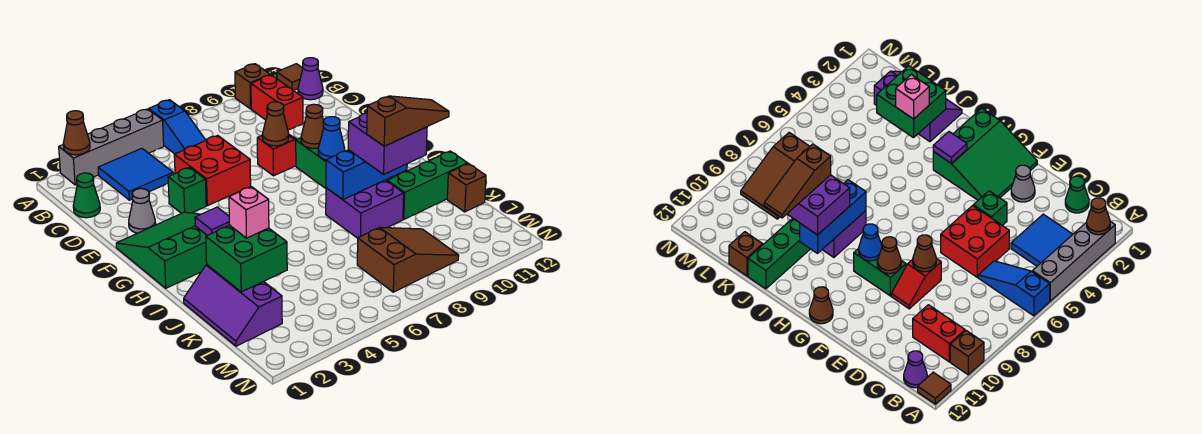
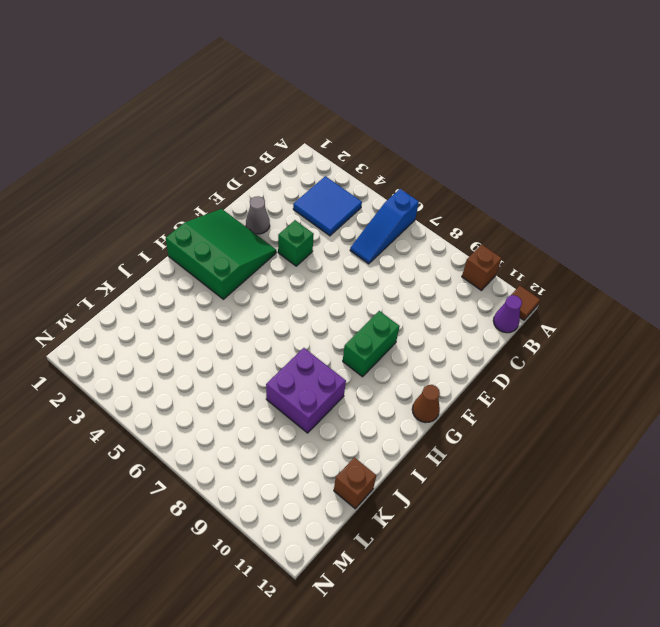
none -> grey brick A2:A5 level 1
none -> red brick B10:C10 level 1
none -> green cone C1 level 1
none -> red brick D5:E6 level 1

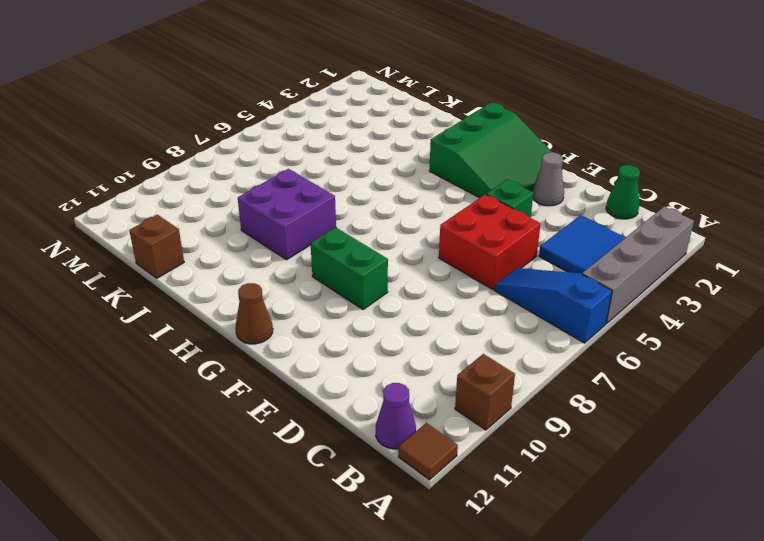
none -> red brick B10:C10 level 1
none -> red slope E8:E9 level 1 top 8
none -> purple slope J1:L2 level 1 top 2
none -> green brick J10:J12 level 1

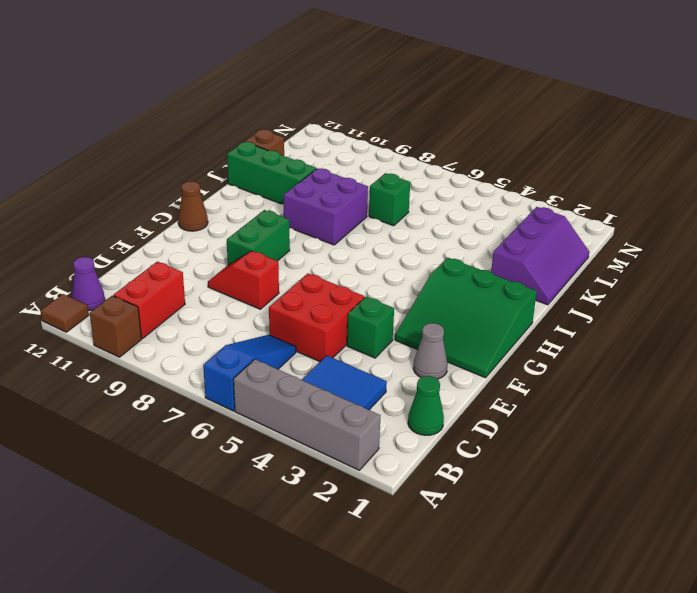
green brick K7 level 1 -> none
none -> brown slope L7:M9 level 1 top 7
none -> brown cone A2 level 2
none -> brown cone E8 level 2
none -> brown cone F9 level 2

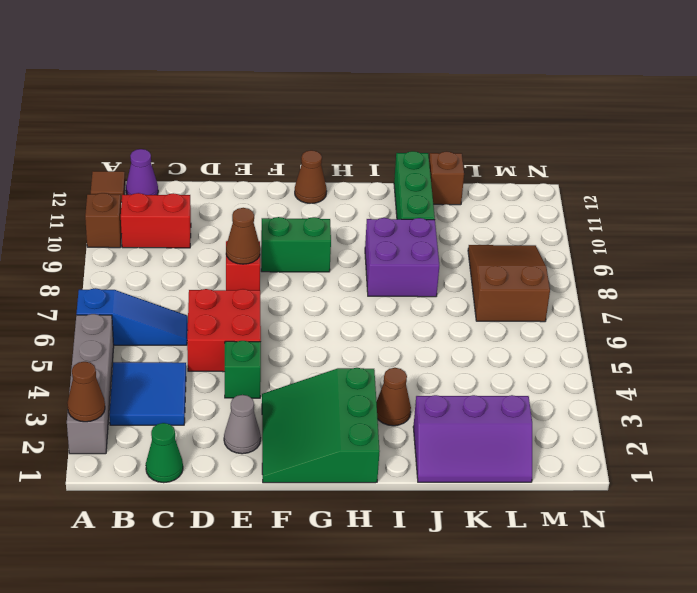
brown cone I3 level 1 -> brown cone F9 level 2
none -> blue cone G9 level 2
none -> purple tile H3 level 2
none -> blue brick I8:I10 level 2
none -> green brick J2:K3 level 2

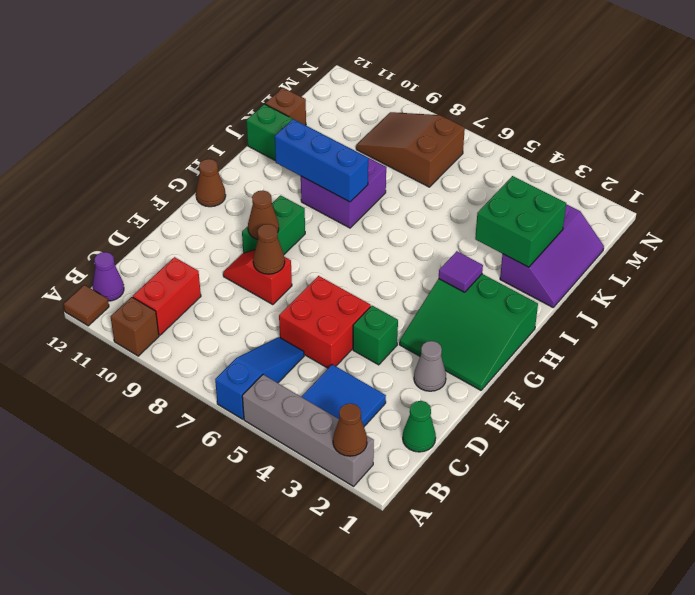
none -> blue cone G9 level 2
none -> purple brick I9:J10 level 3
none -> pink brick J3 level 3
none -> brown slope J9:J11 level 4 top 9

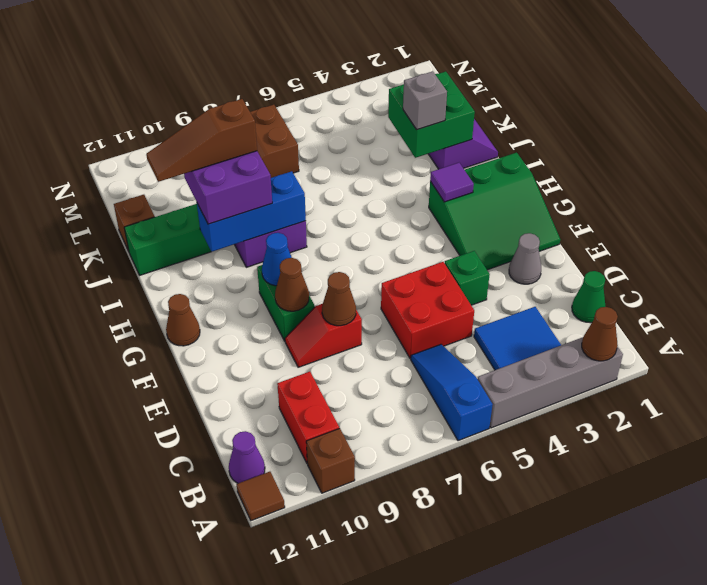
grey brick J3 level 3 -> pink brick J3 level 3

